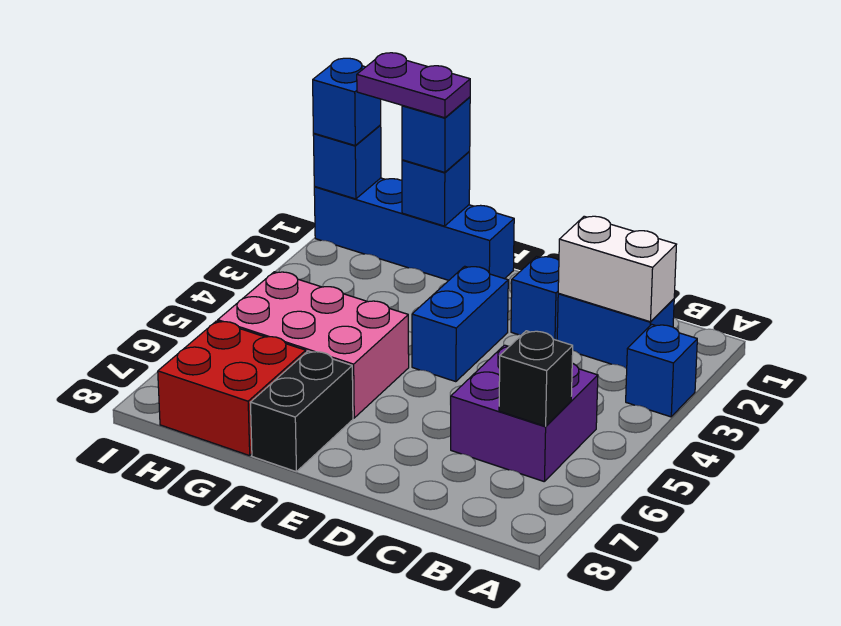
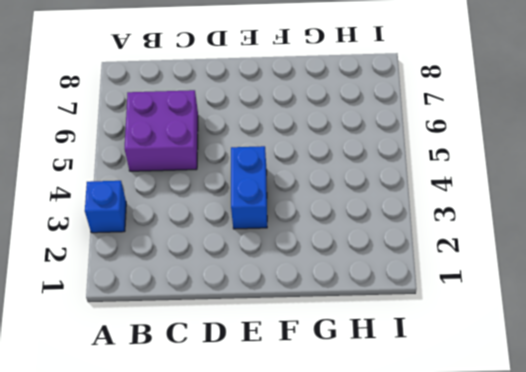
none -> blue brick B2:C2 level 1
none -> blue brick D2 level 1
none -> blue brick F1:I1 level 1

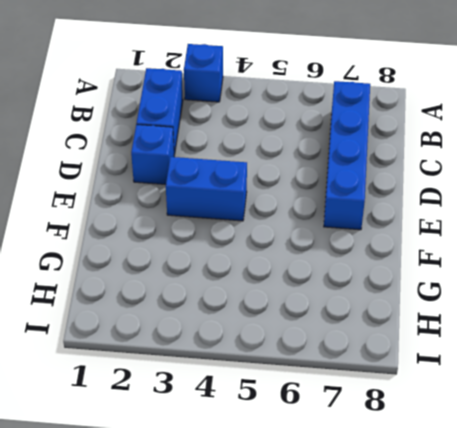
blue brick B7:E7 level 1 -> blue brick F1:I1 level 1
none -> purple brick B5:C6 level 1
none -> pink brick F5:H6 level 1
none -> black brick F7:F8 level 1

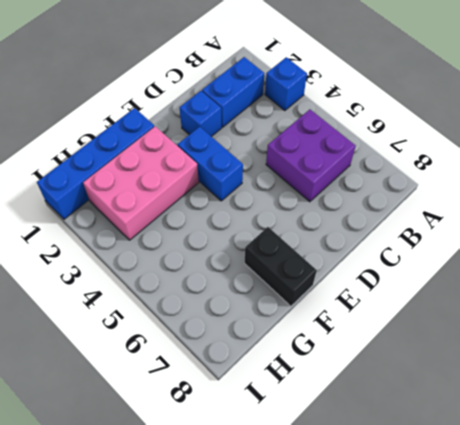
pink brick F2:H3 level 1 -> pink brick F5:H6 level 1
none -> red brick G7:H8 level 1
none -> white brick B2:C2 level 2
none -> black brick B6 level 2

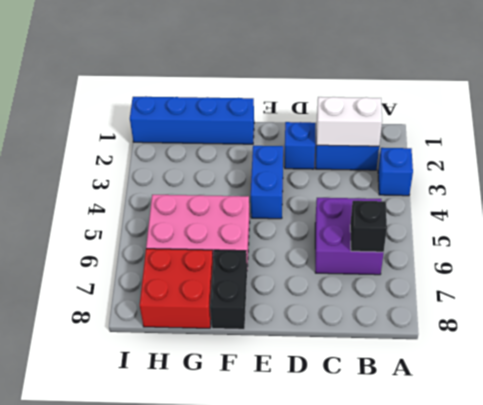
none -> blue brick G1 level 2
none -> blue brick I1 level 2
none -> blue brick G1 level 3

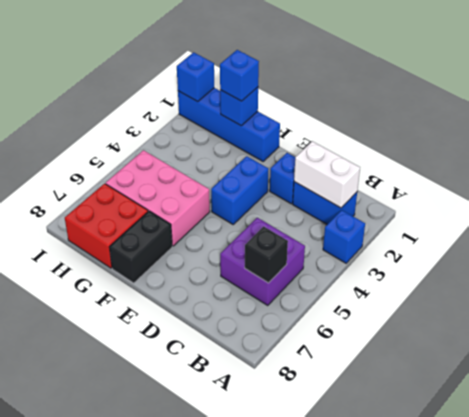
none -> blue brick I1 level 3
none -> purple plate G1:H1 level 4

